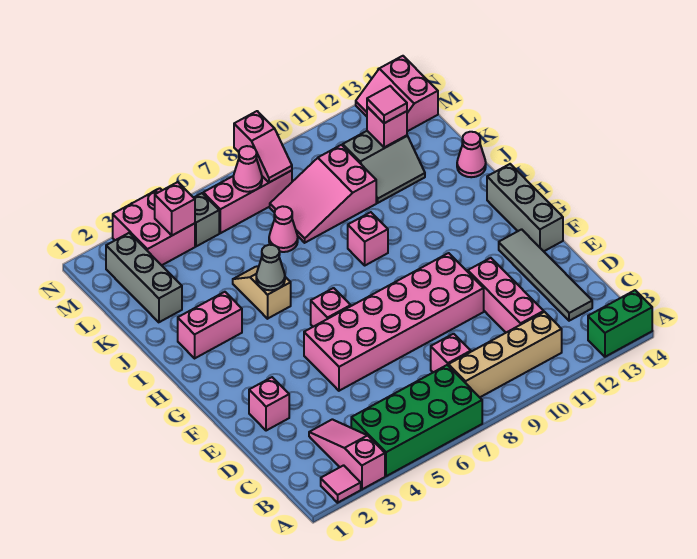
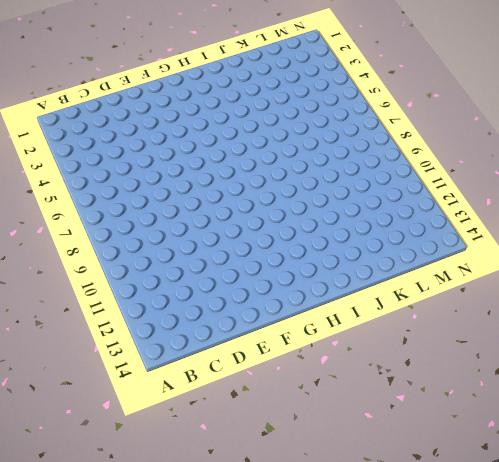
none -> pink tile A2 level 1
none -> pink slope A3:C3 level 1 top A
none -> green brick A4:B7 level 1
none -> green brick A13:A14 level 1

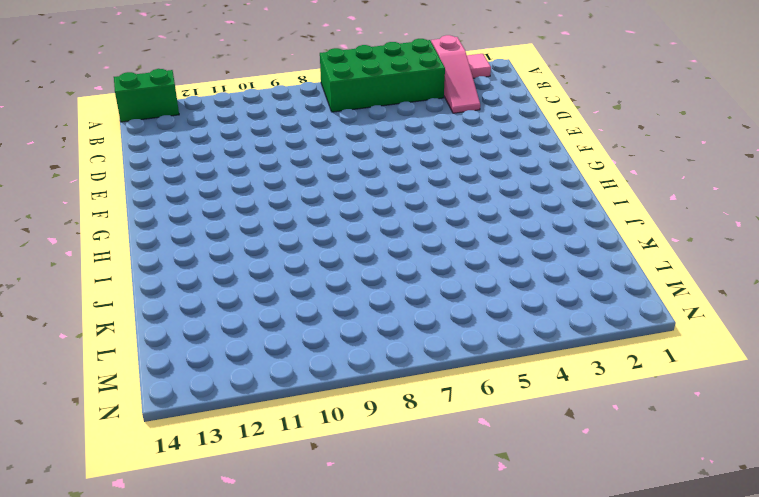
none -> tan brick B8:B11 level 1
none -> pink brick C8 level 1
none -> pink brick C11:E11 level 1
none -> grey tile C13:F13 level 1

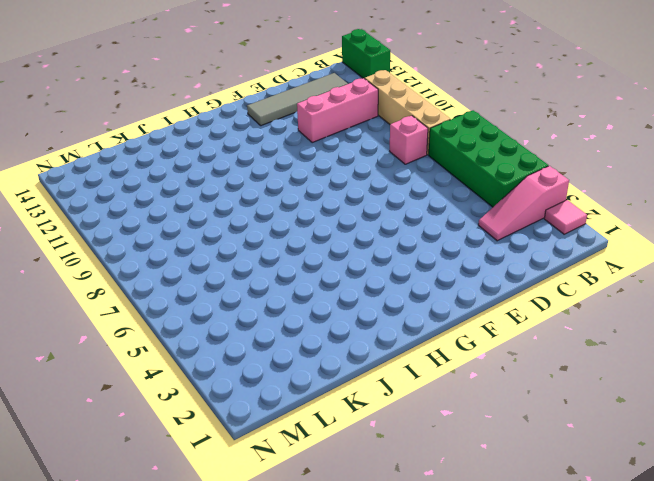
none -> pink brick E2 level 1
none -> pink brick E5:F10 level 1
none -> grey brick F14:H14 level 1
none -> pink brick G6 level 1

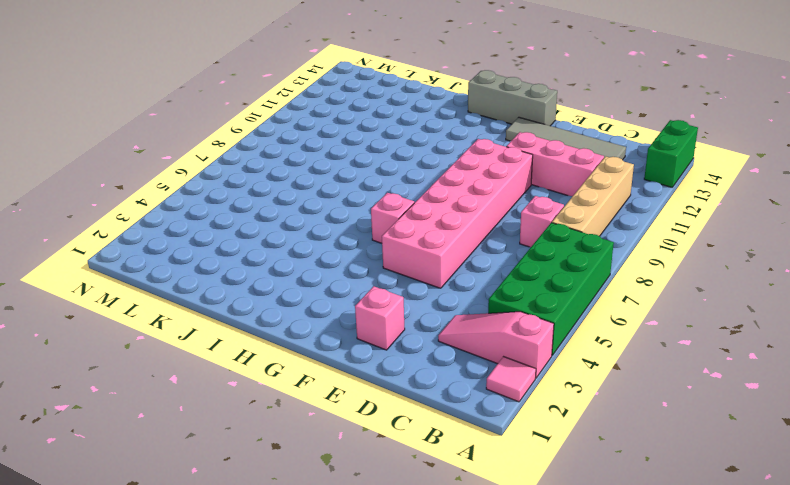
none -> pink brick I2:I3 level 1
none -> tan slope I5:J5 level 1 top I
none -> pink brick I9 level 1
none -> pink cone J14 level 1

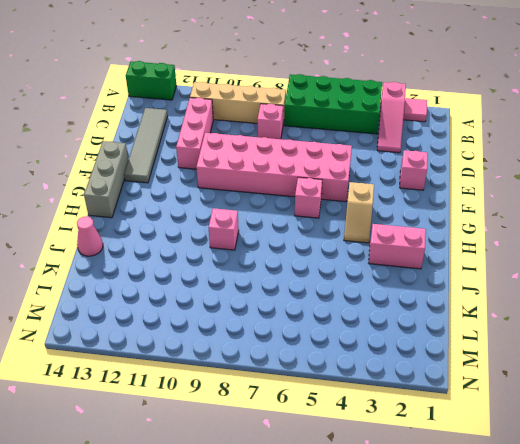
tan slope G4:H4 level 1 top G -> tan slope I5:J5 level 1 top I
none -> grey brick K2:M2 level 1
none -> pink cone K7 level 1
none -> pink slope K8:L10 level 1 top 10
none -> grey slope K11:L12 level 1 top L

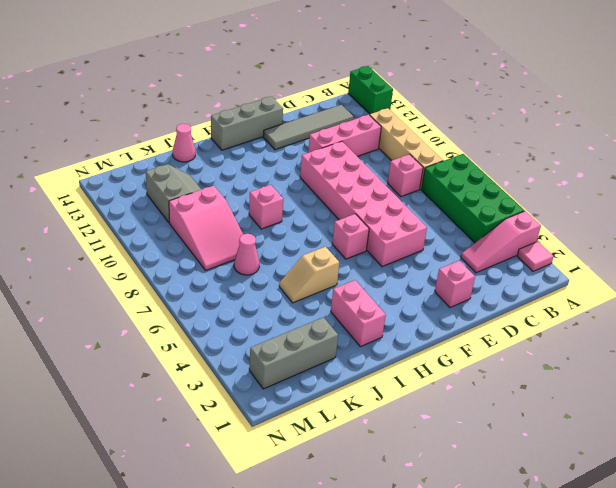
none -> pink brick M3:N4 level 1
none -> grey brick M5 level 1
none -> pink brick M6:M8 level 1
none -> pink slope M13:N14 level 1 top 14

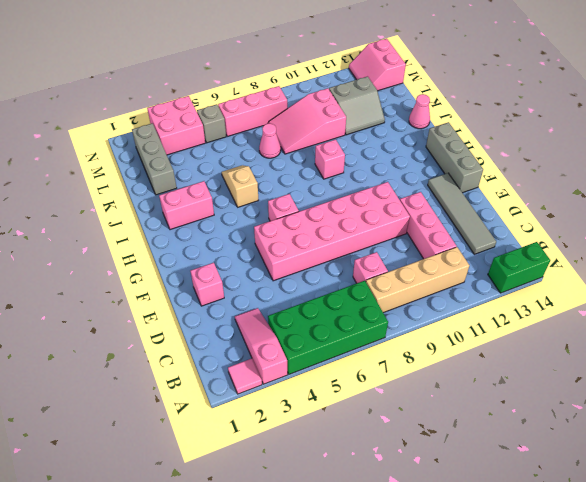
none -> grey cone I5 level 2
none -> pink brick L12 level 2
none -> pink brick M4 level 2
none -> pink cone M7 level 2

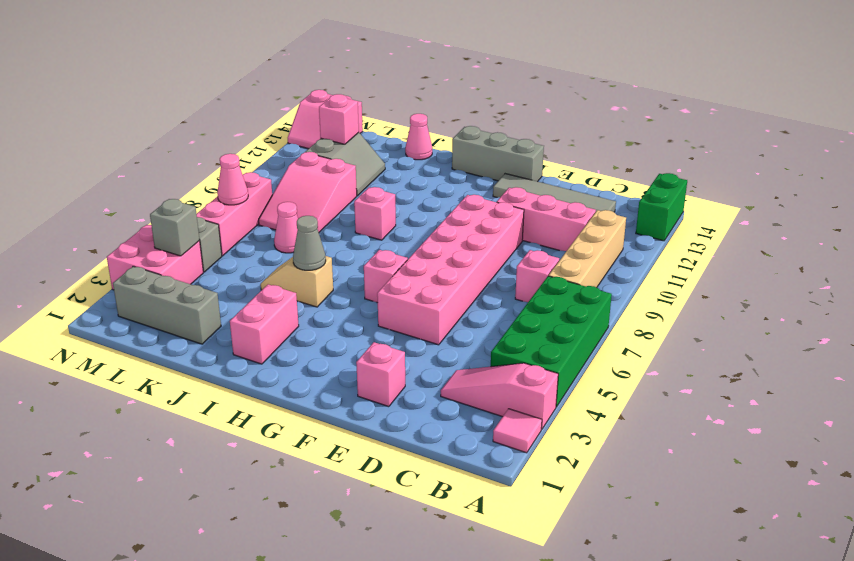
grey brick M4 level 2 -> pink brick M4 level 2
none -> pink slope M8:N8 level 2 top N
none -> pink tile L12 level 3

